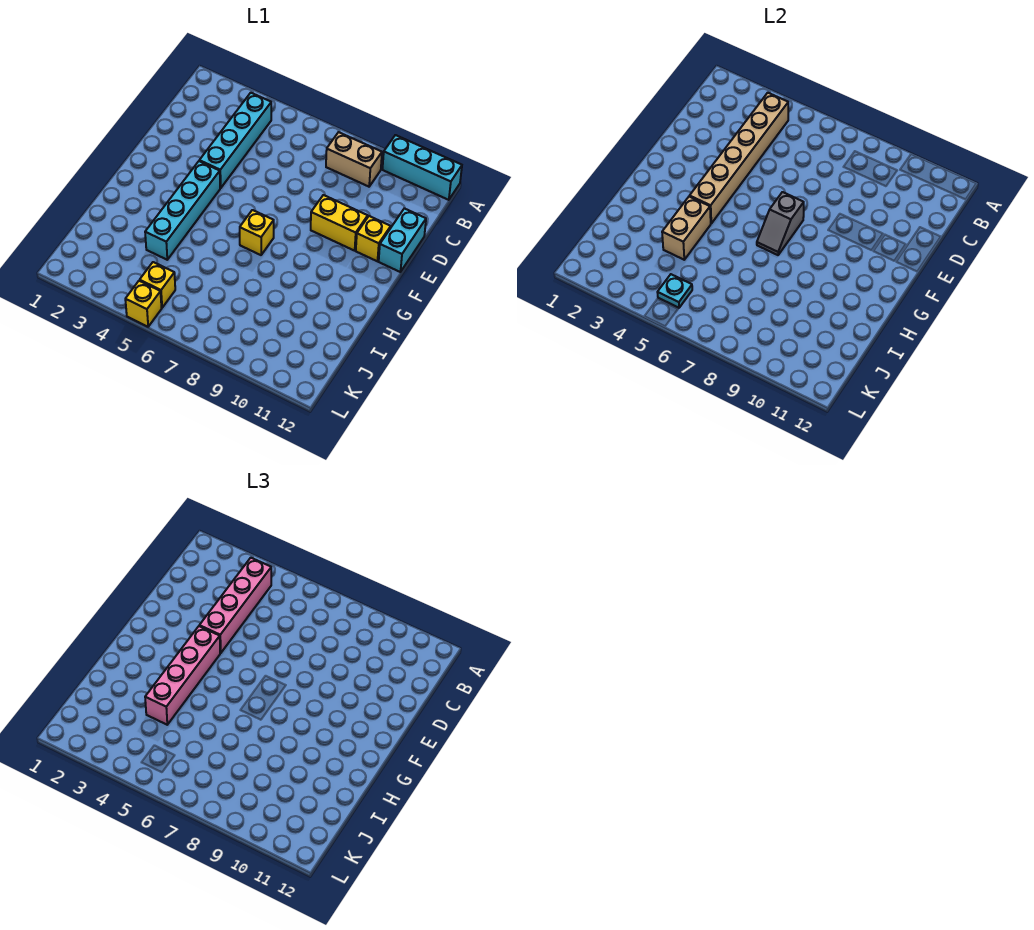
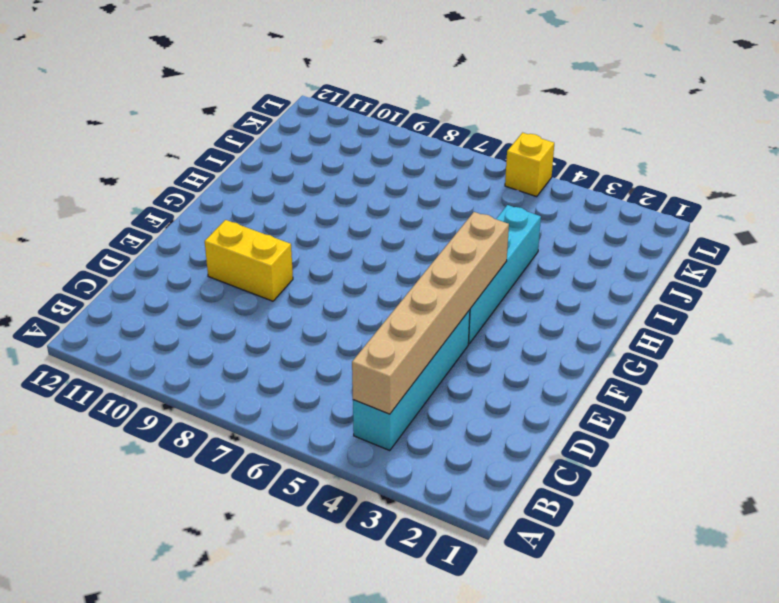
none -> cyan brick A10:A12 level 1
none -> tan brick B8:B9 level 1
none -> cyan brick D12:E12 level 1

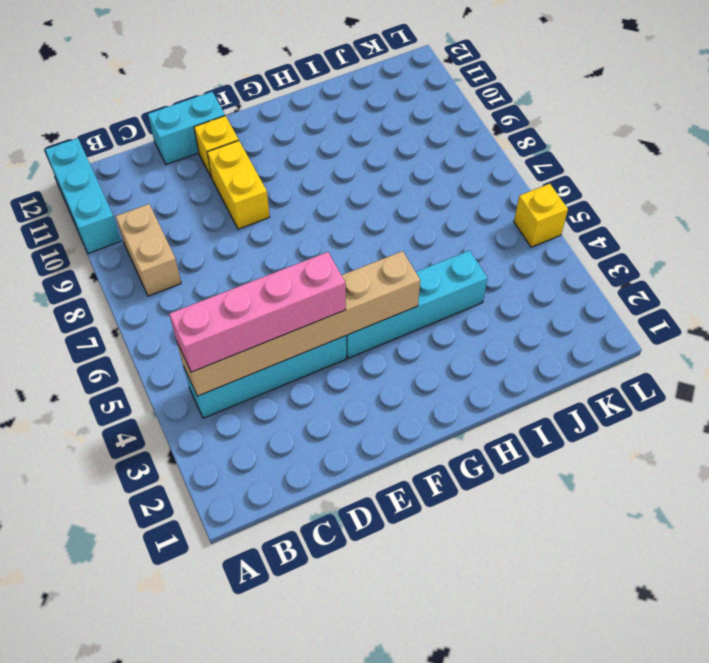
none -> yellow brick G7 level 1
none -> yellow brick K5 level 1
none -> grey slope F7:G7 level 2 top F

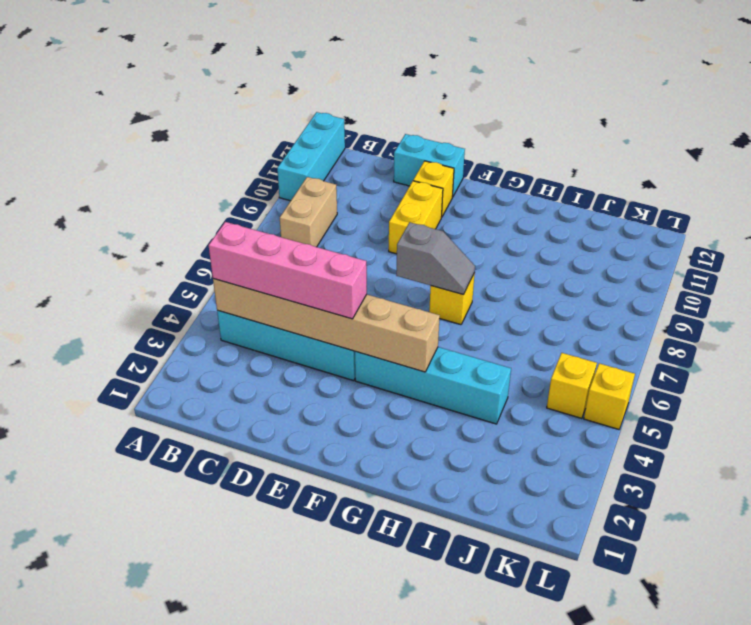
none -> tan brick H4:I4 level 2
none -> cyan plate K5 level 2
none -> pink brick F4:I4 level 3

